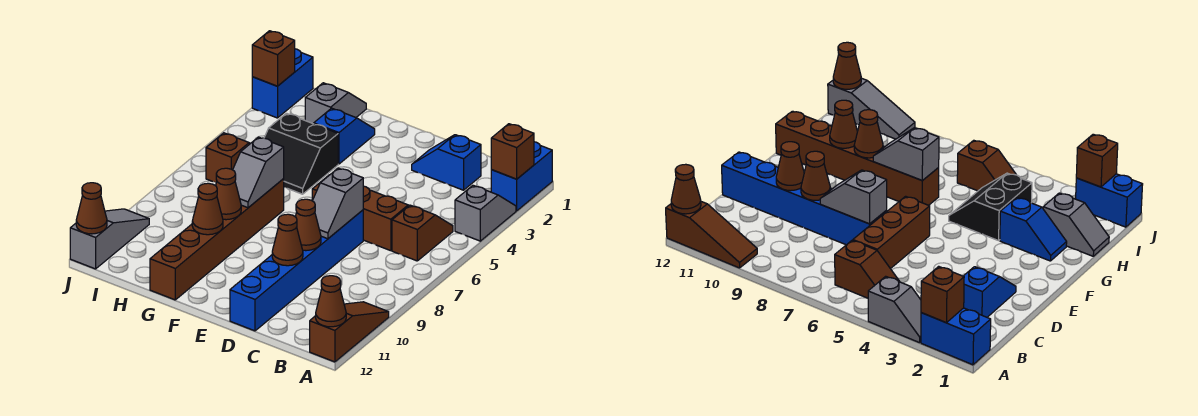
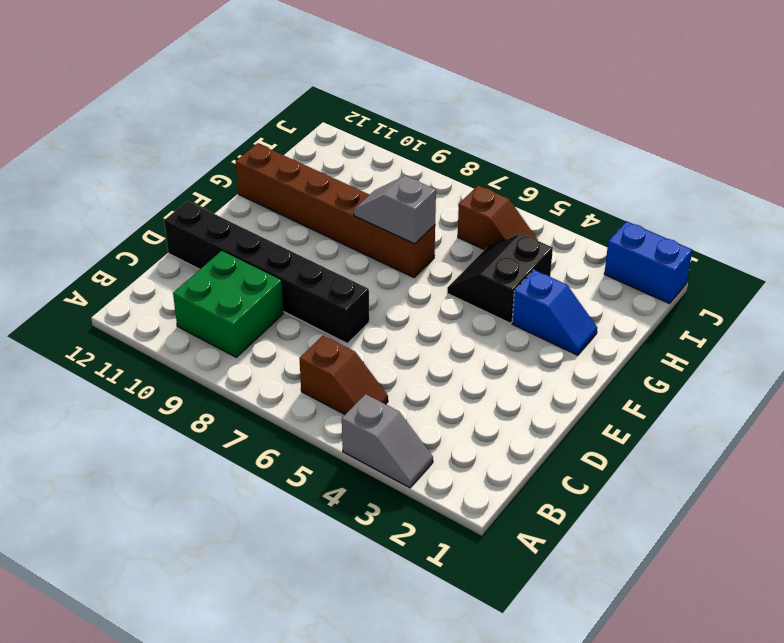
green brick B9:C10 level 1 -> none
black brick D7:D12 level 1 -> blue brick D7:D12 level 1
none -> blue brick A1:A2 level 1
none -> brown slope A10:A12 level 1 top 12
none -> blue slope C2:D2 level 1 top C

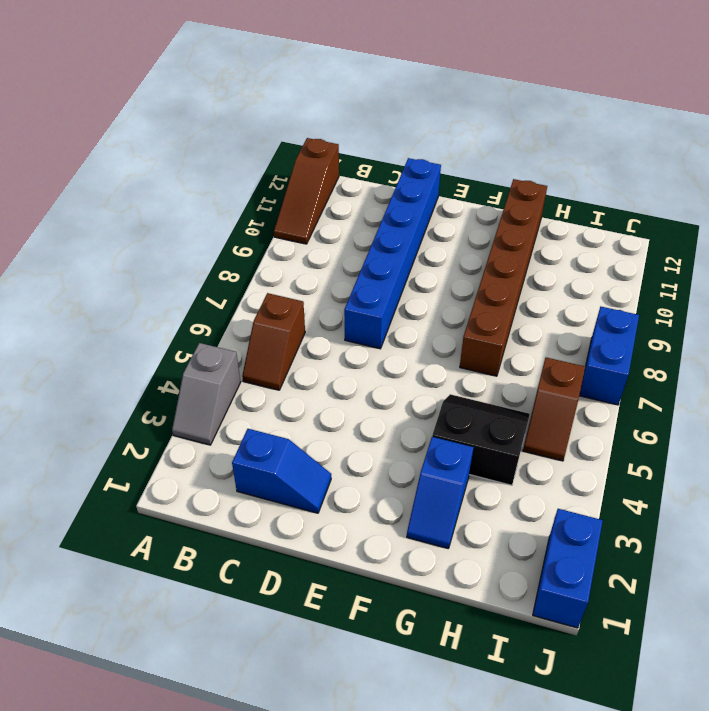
blue brick J7:J8 level 1 -> blue brick A1:A2 level 1
none -> brown brick C6:E6 level 1
none -> grey slope H1:H2 level 1 top 2
none -> grey slope J10:J12 level 1 top 12

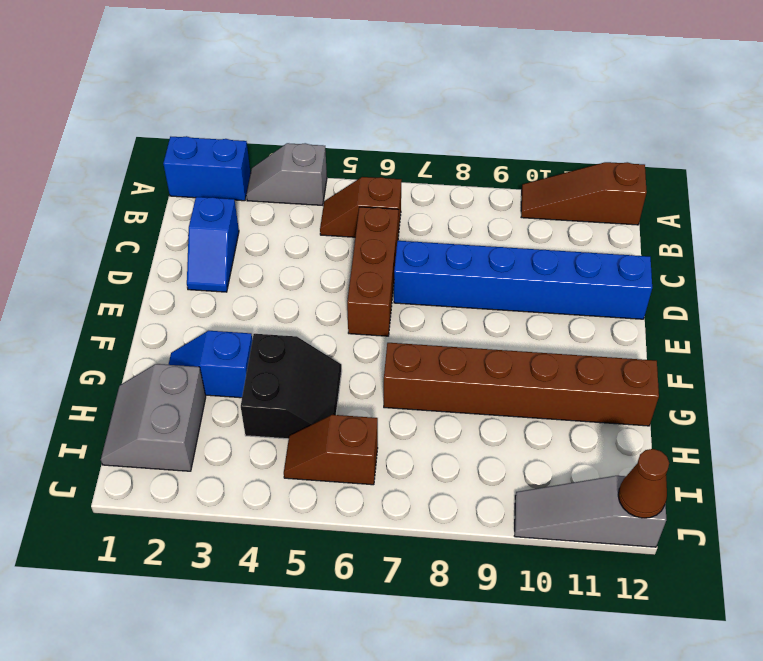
grey slope H1:I2 level 1 top 2 -> grey slope H1:H2 level 1 top 2
none -> blue brick J1:J2 level 1
none -> brown brick A2 level 2
none -> brown cone A12 level 2

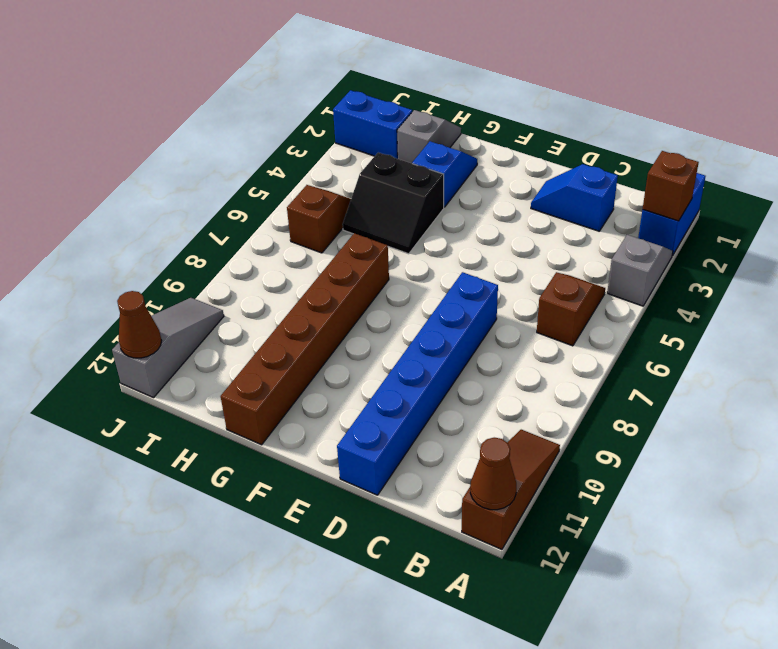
blue brick I2:J2 level 1 -> blue brick J1:J2 level 1
none -> brown brick C6:E6 level 1
none -> grey slope D7:D8 level 2 top 7
none -> brown cone D9 level 2

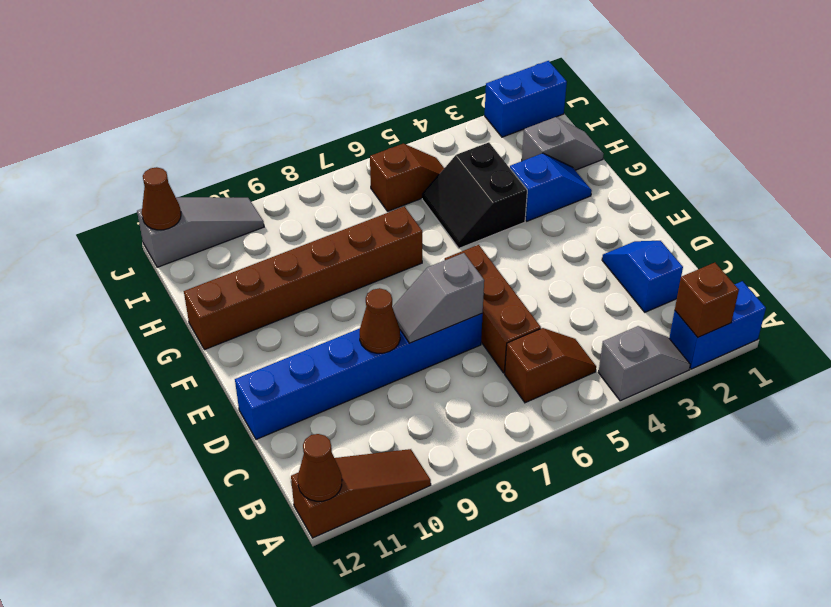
none -> brown cone D10 level 2
none -> grey slope G7:G8 level 2 top 7
none -> brown cone G9 level 2

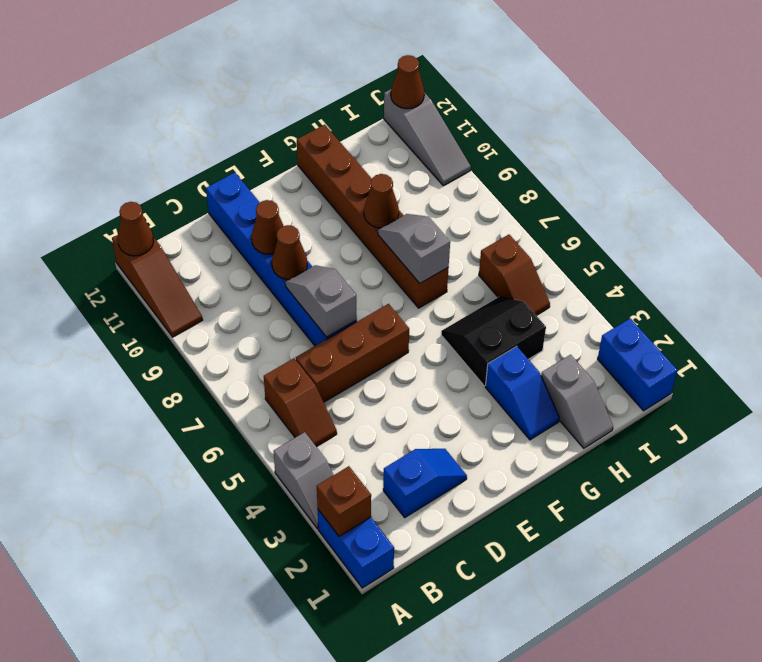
none -> brown cone G10 level 2
none -> brown brick J2 level 2

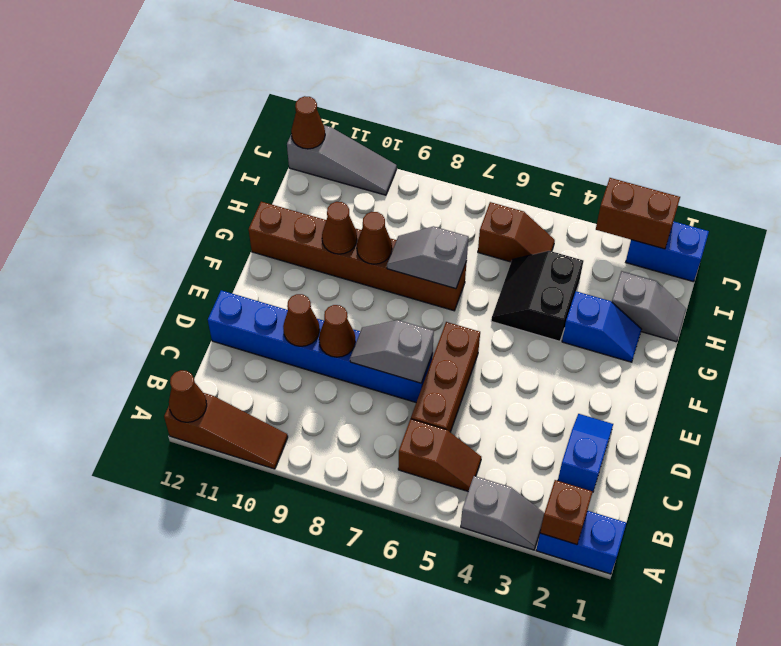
brown brick J2:J3 level 2 -> brown brick J2 level 2

